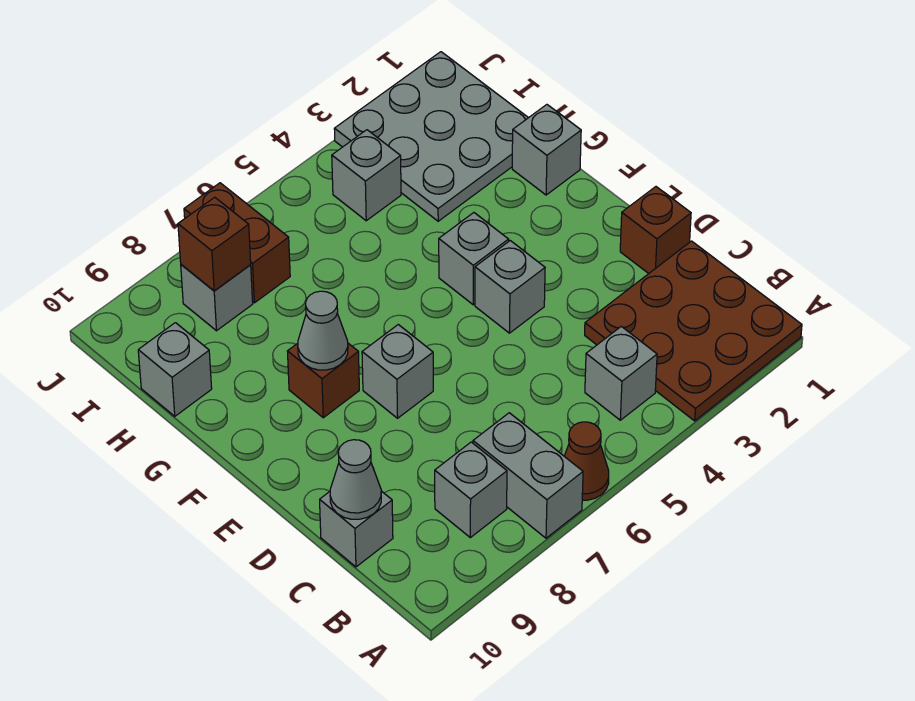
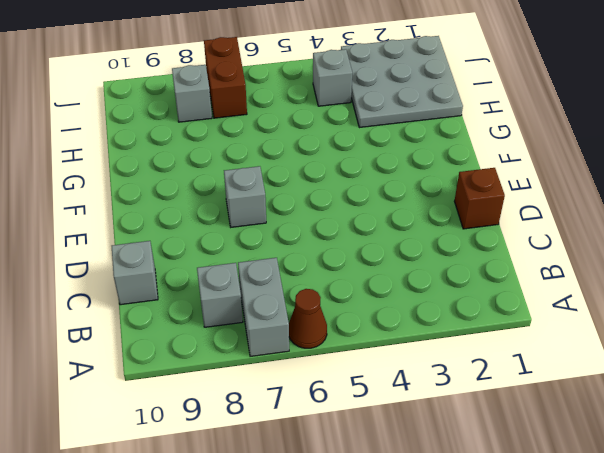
none -> brown plate A1:C3 level 1
none -> grey brick B4 level 1
none -> grey brick E4 level 1

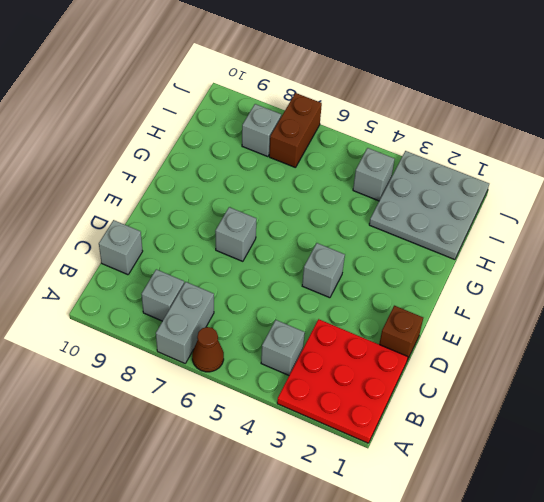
red plate A1:C3 level 1 -> brown plate A1:C3 level 1
none -> grey brick F4 level 1
none -> brown brick F8 level 1
none -> grey brick G1 level 1

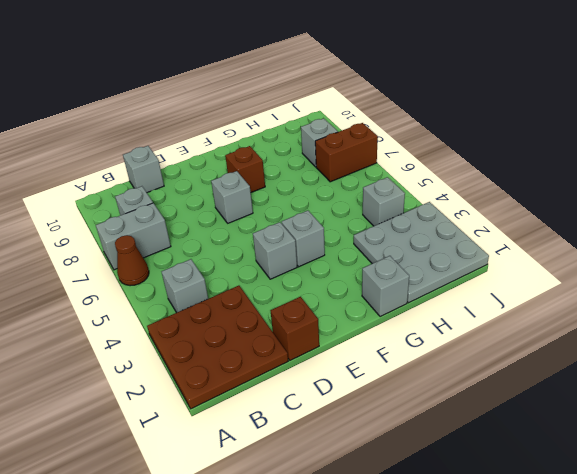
none -> grey brick H10 level 1
none -> grey cone C10 level 2
none -> grey cone F8 level 2

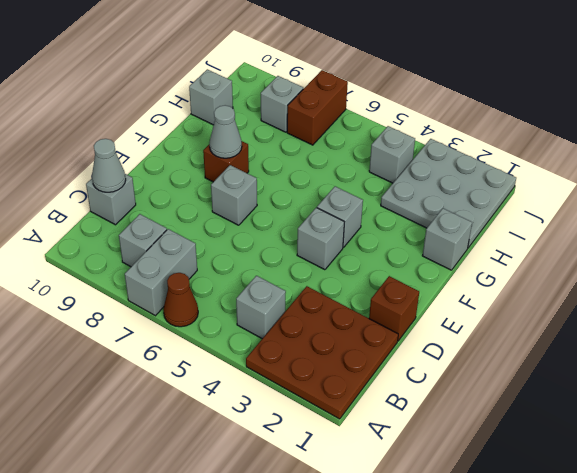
none -> brown brick I8 level 2

